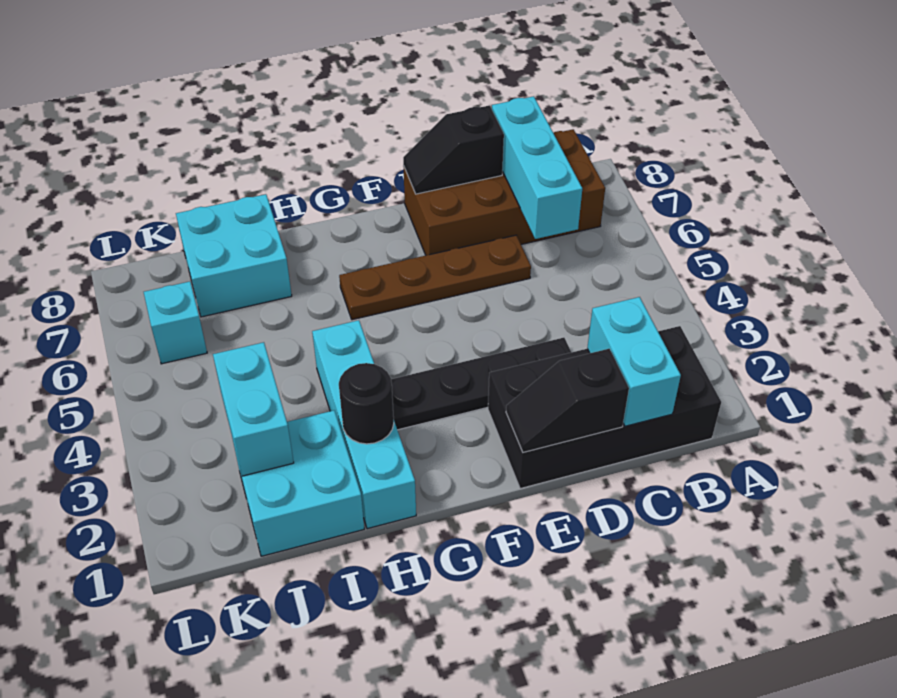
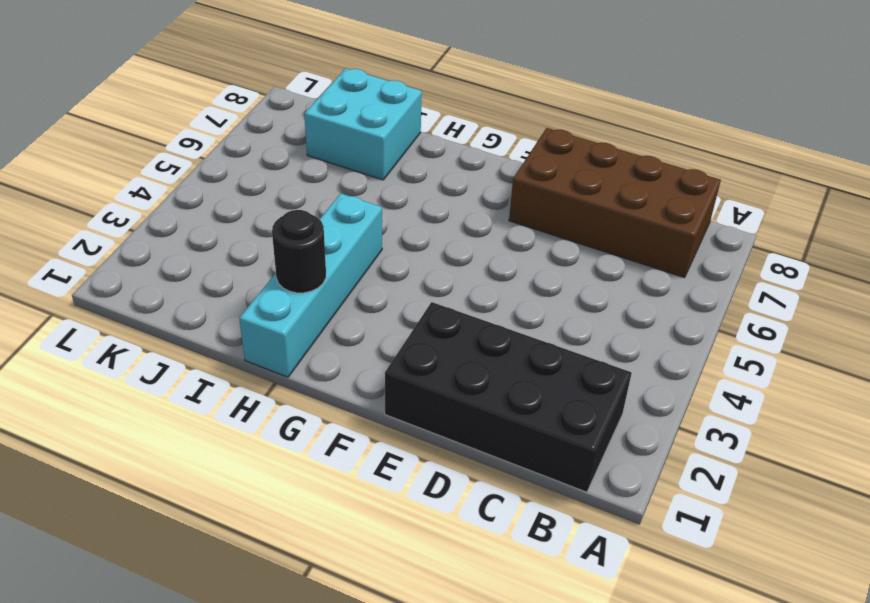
none -> black plate D3:G3 level 1
none -> brown plate D6:G6 level 1
none -> cyan brick I1:J2 level 1

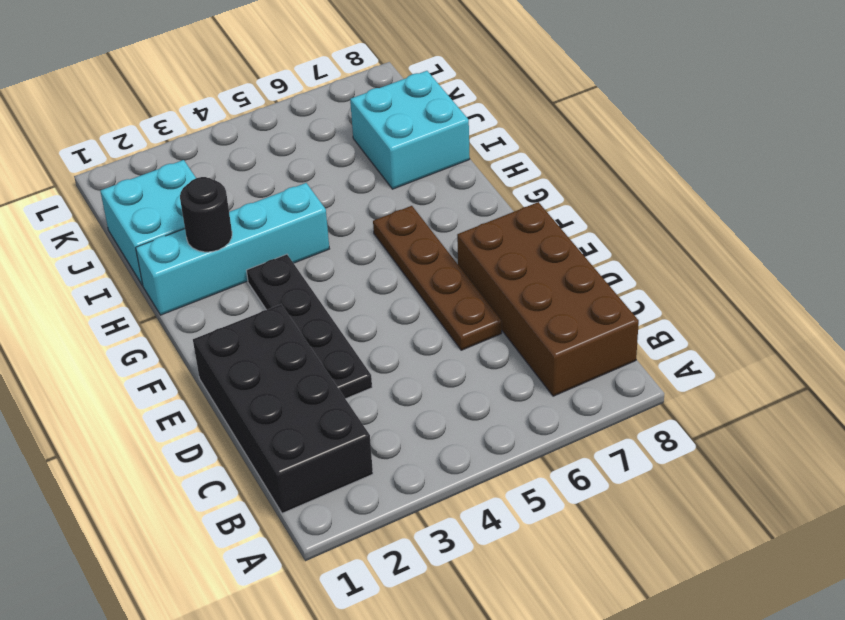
none -> cyan brick K6 level 1
none -> cyan brick C1:C2 level 2
none -> cyan brick C6:C8 level 2

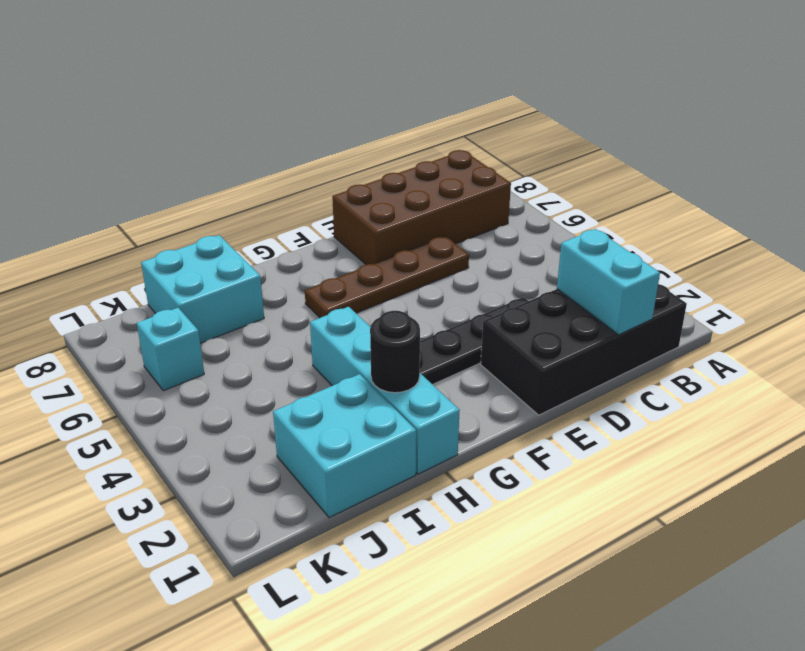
none -> cyan brick C6:C8 level 2
none -> black slope D1:E1 level 2 top D
none -> black slope D8:E8 level 2 top D

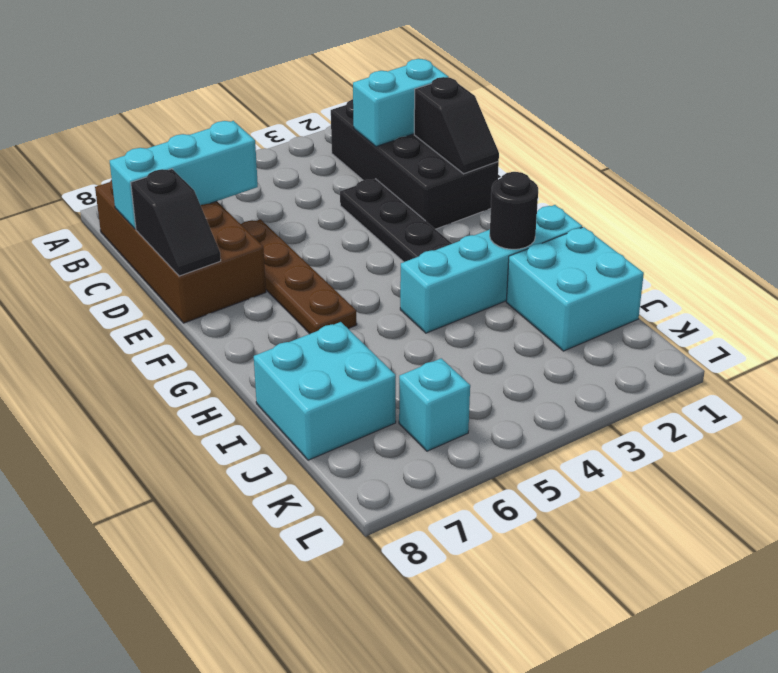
none -> cyan brick J2:J3 level 2

